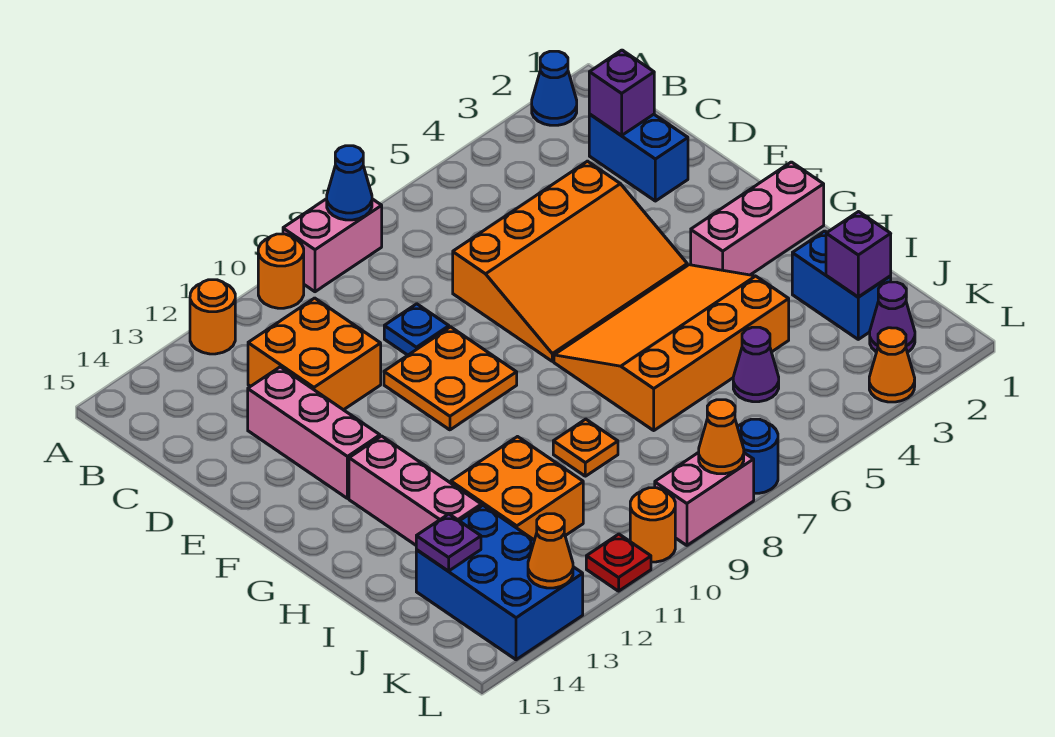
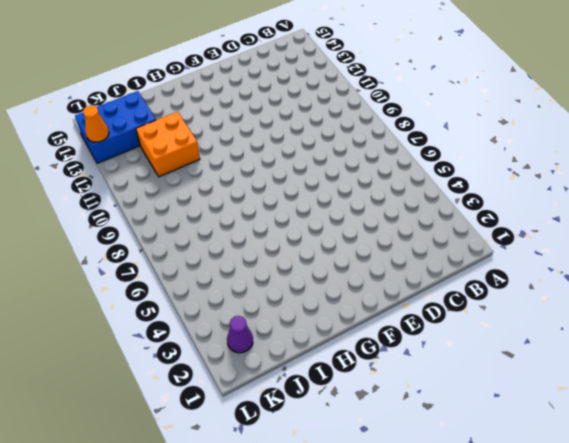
none -> blue cone A2 level 1
none -> pink brick A8:A9 level 1
none -> orange round brick A10 level 1
none -> orange round brick A12 level 1

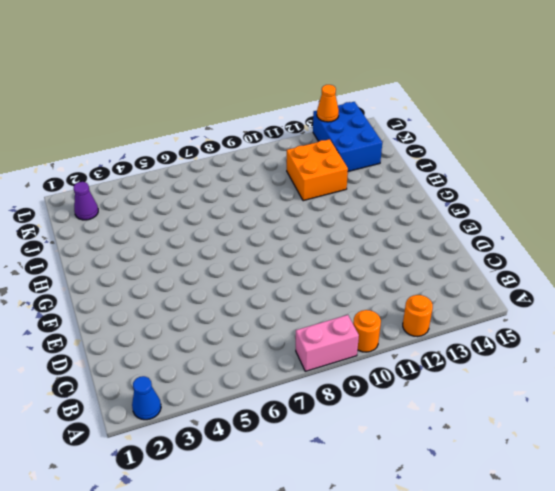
none -> blue brick C2:D2 level 1
none -> orange brick C11:D12 level 1
none -> orange slope D4:F7 level 1 top D
none -> blue plate D9 level 1

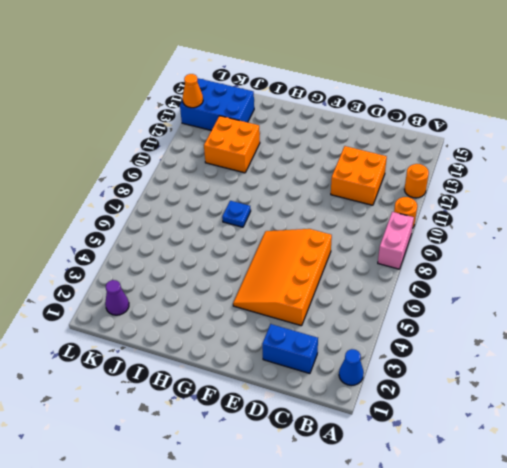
blue plate H8 level 1 -> blue plate D9 level 1
none -> pink brick D13:F13 level 1
none -> orange plate E9:F10 level 1
none -> pink brick G1:G3 level 1
none -> orange slope G4:I7 level 1 top I

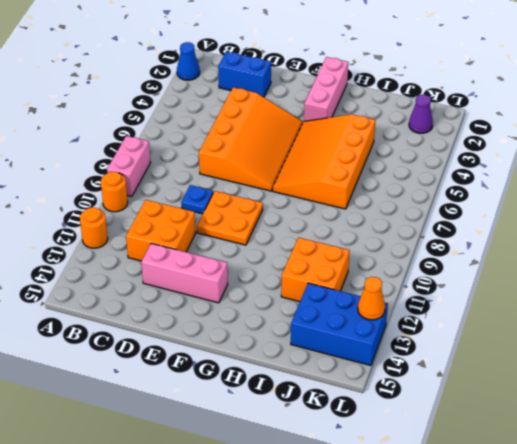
none -> pink brick G13:I13 level 1
none -> blue brick I2:J2 level 1
none -> orange plate I9 level 1
none -> purple cone J5 level 1

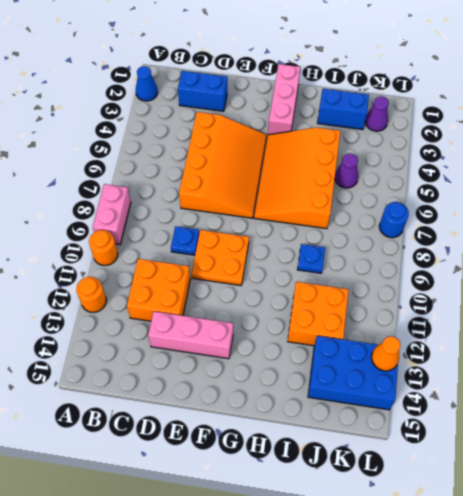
blue plate I9 level 1 -> orange plate I9 level 1
none -> pink brick G13:I13 level 1
none -> orange cone L3 level 1
none -> pink brick L8:L9 level 1
none -> orange round brick L10 level 1

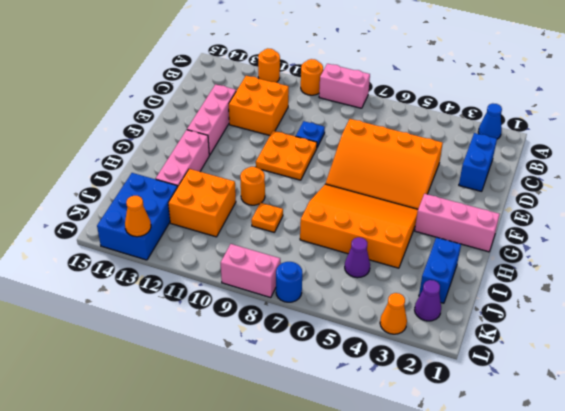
orange round brick H10 level 1 -> orange round brick L10 level 1
none -> red plate L11 level 1
none -> blue cone A8 level 2
none -> purple brick C2 level 2
none -> purple brick J2 level 2

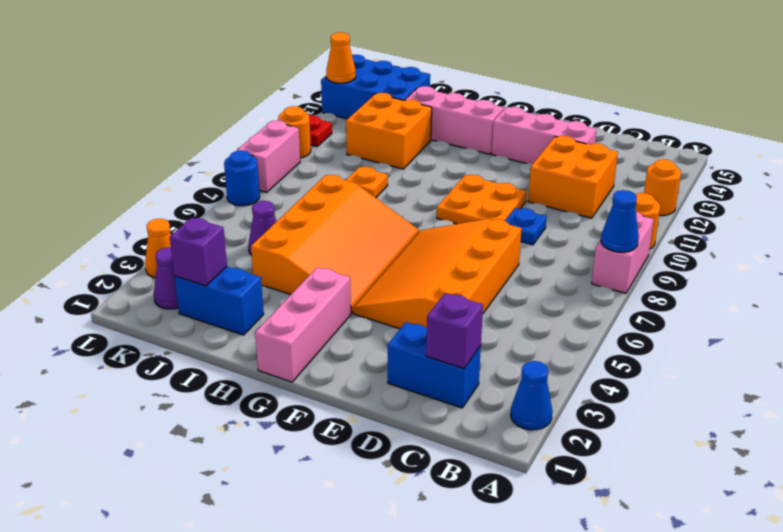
none -> purple plate J14 level 2
none -> orange cone L8 level 2

